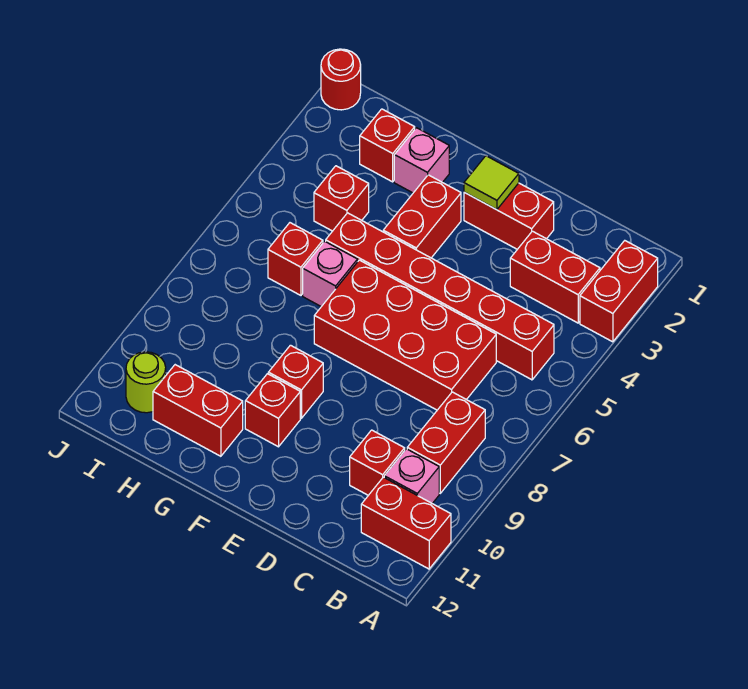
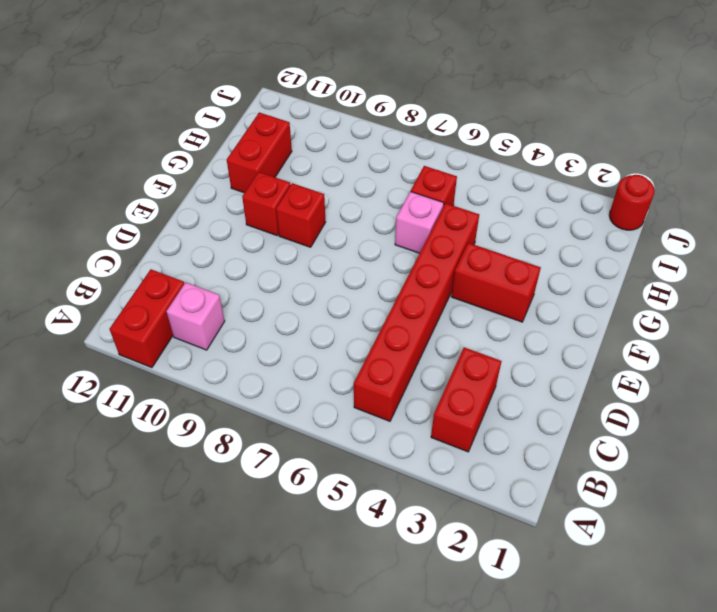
none -> red brick A2:A3 level 1
none -> red brick B8:B9 level 1
none -> red brick C6:F7 level 1

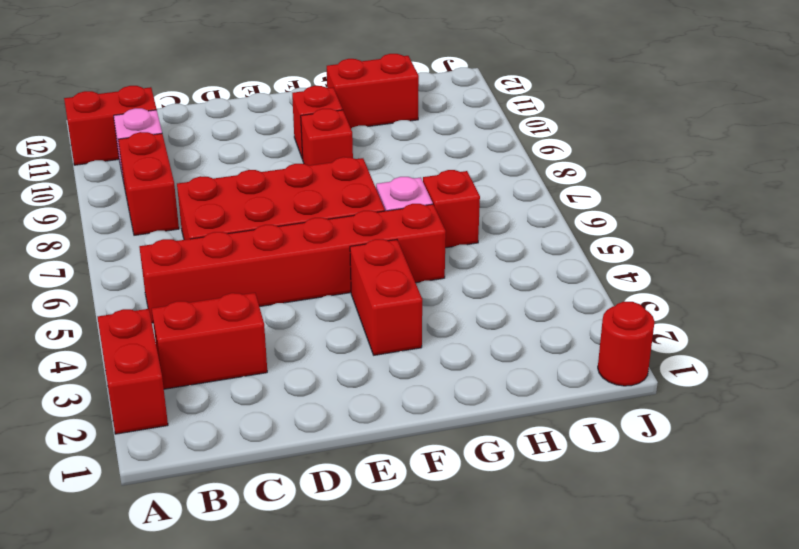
none -> red brick C10 level 1
none -> red brick D2:E2 level 1
none -> pink brick G2 level 1

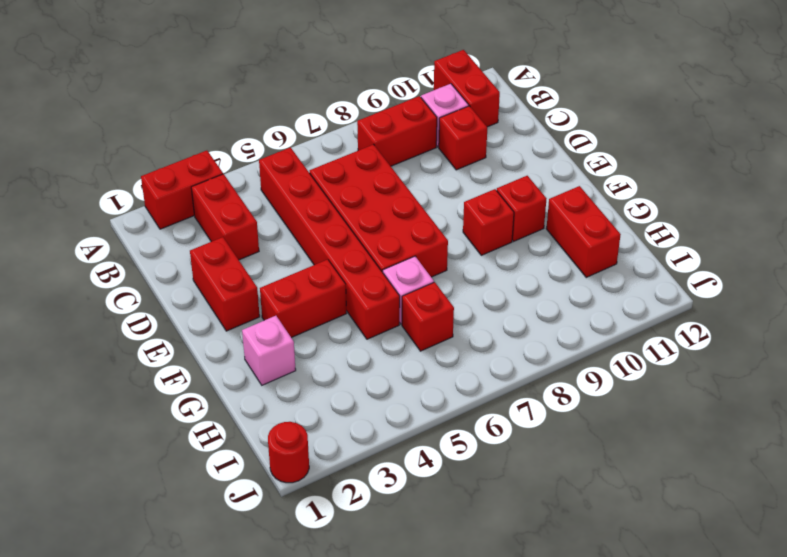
none -> red brick H2 level 1
none -> red brick H4 level 1
none -> lime round brick I11 level 1

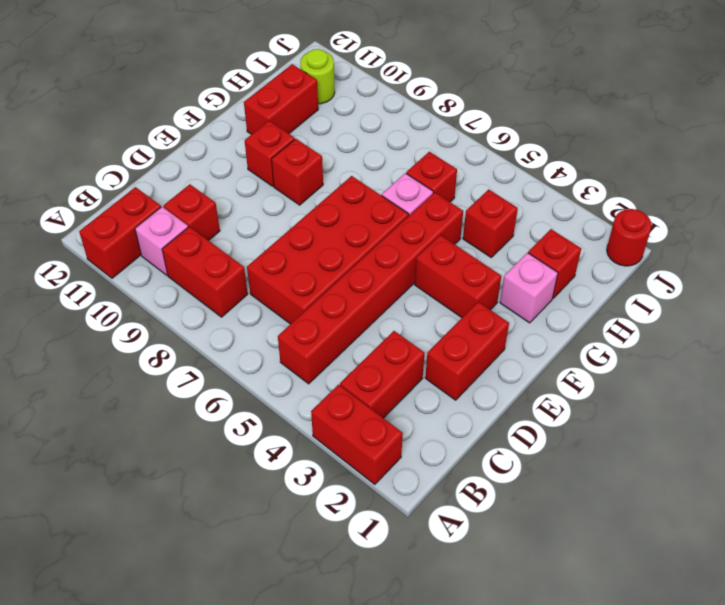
none -> lime tile E2 level 2

